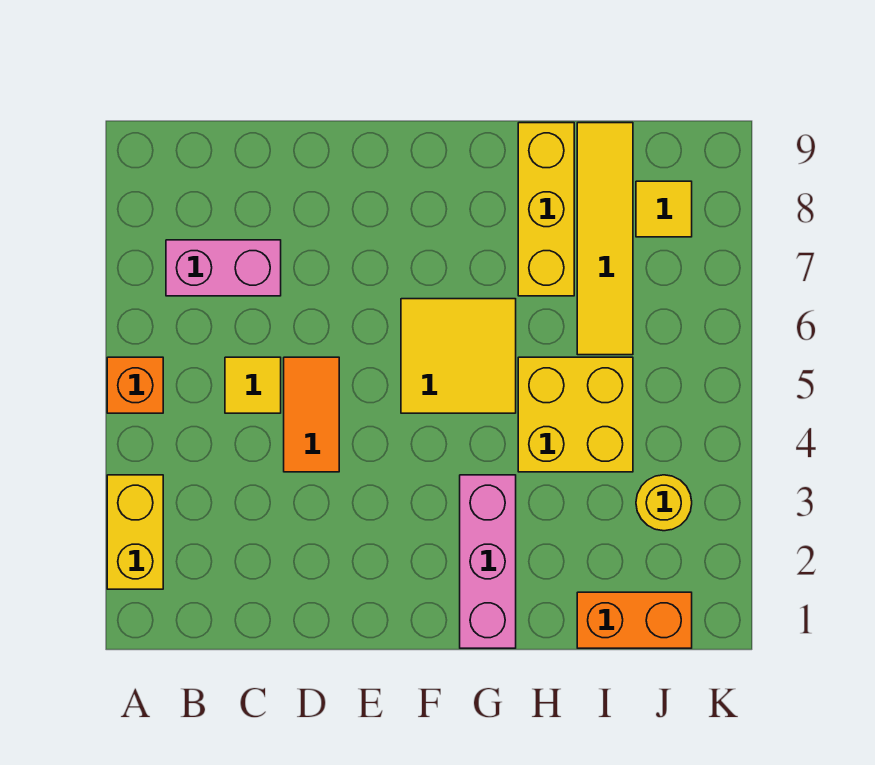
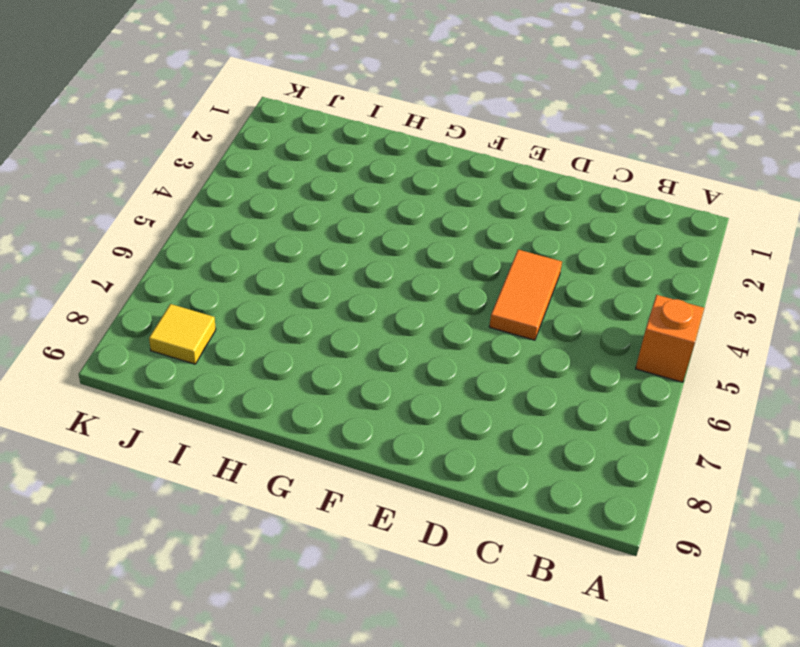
none -> yellow brick A2:A3 level 1
none -> pink brick B7:C7 level 1
none -> yellow tile C5 level 1

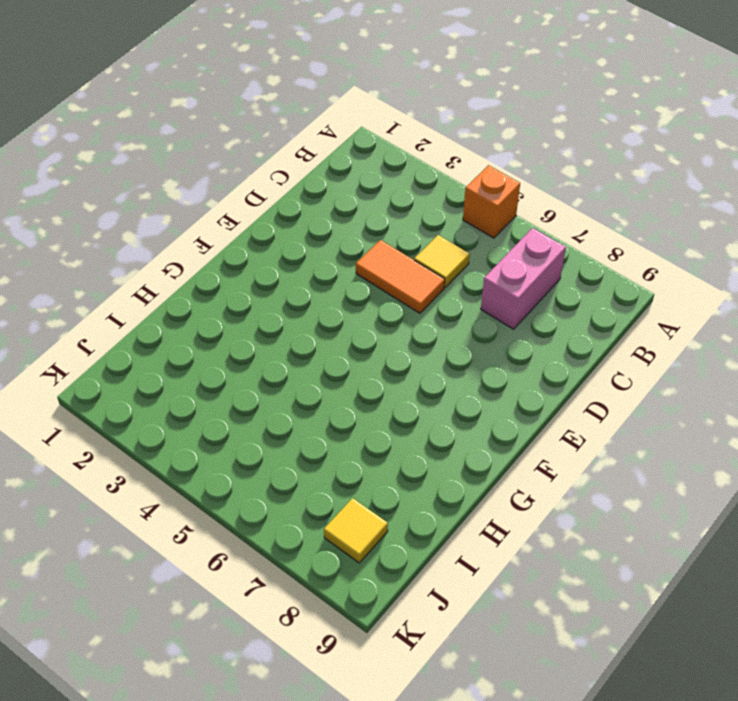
none -> yellow brick A2:A3 level 1
none -> yellow tile F5:G6 level 1
none -> pink brick G1:G3 level 1

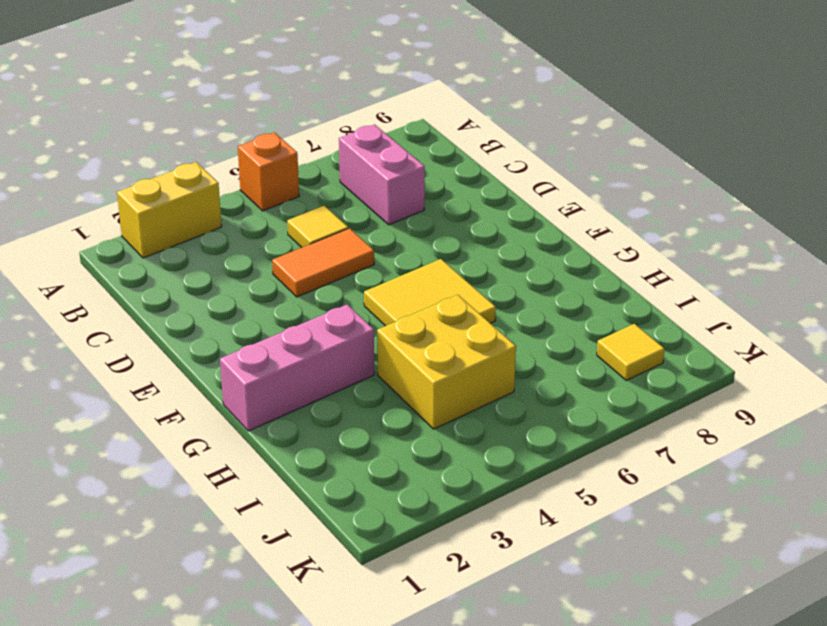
none -> yellow brick H7:H9 level 1
none -> orange brick I1:J1 level 1
none -> yellow tile I6:I9 level 1

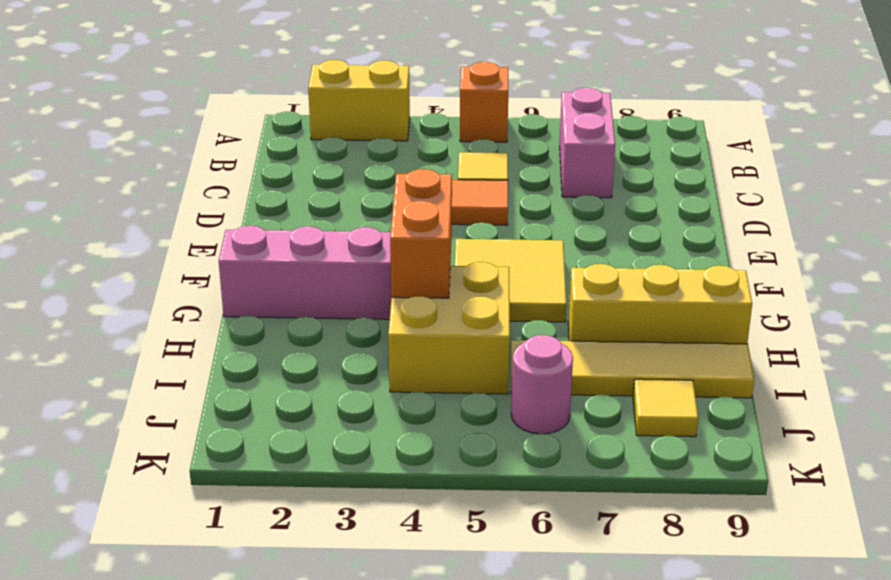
orange brick G4:H4 level 2 -> orange brick I1:J1 level 1
pink round brick J6 level 1 -> none
none -> yellow round brick J3 level 1

